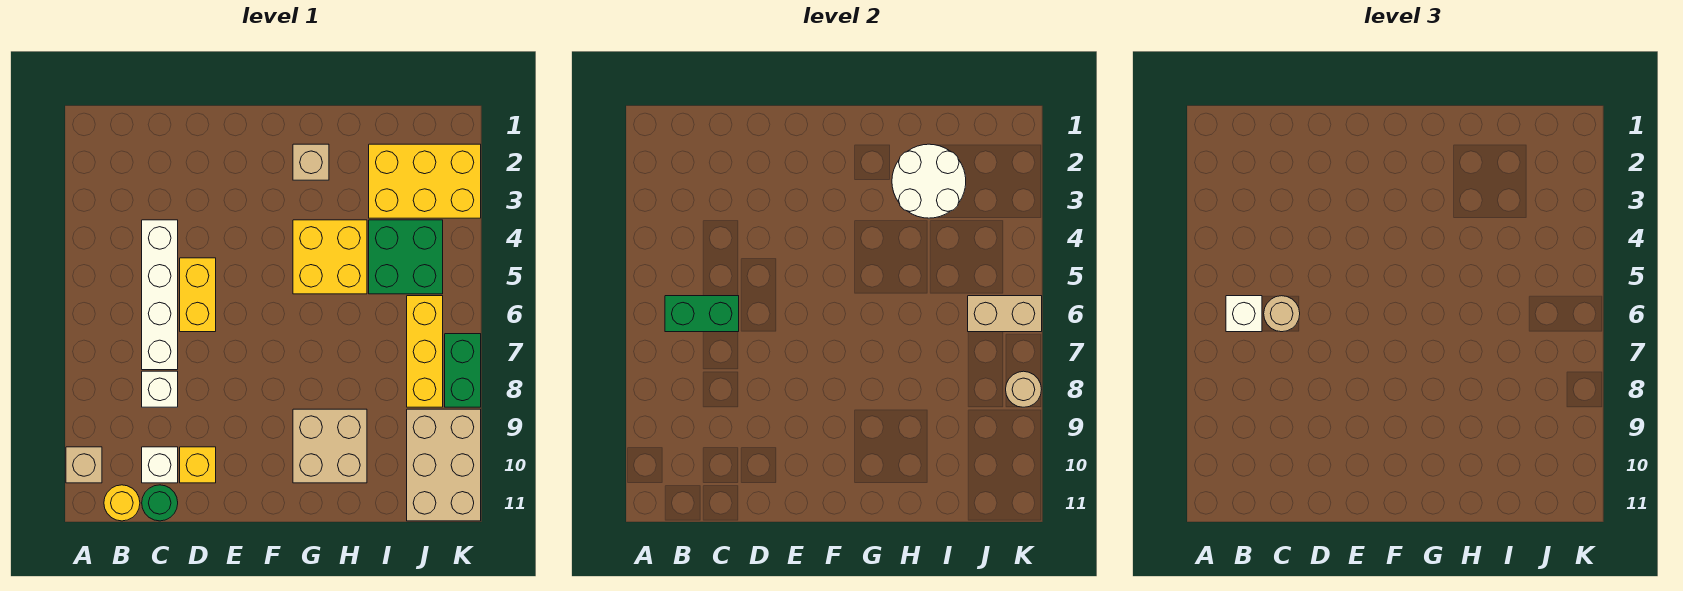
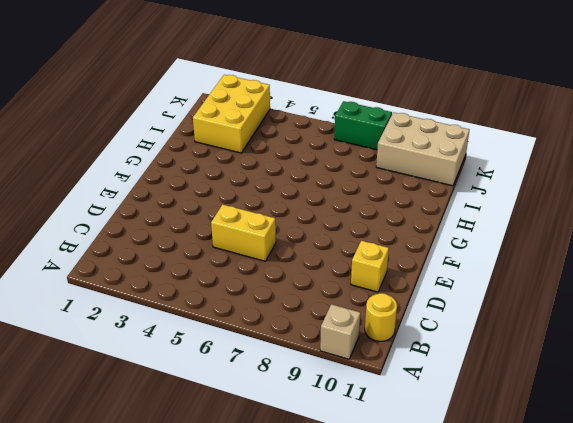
none -> white brick C4:C7 level 1
none -> white brick C8 level 1
none -> white brick C10 level 1

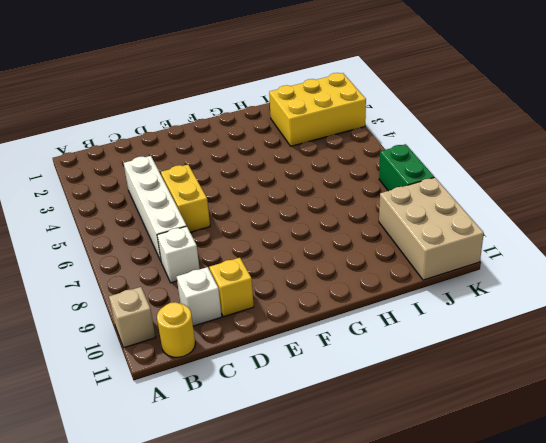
none -> green round brick C11 level 1
none -> tan brick G2 level 1
none -> yellow brick G4:H5 level 1

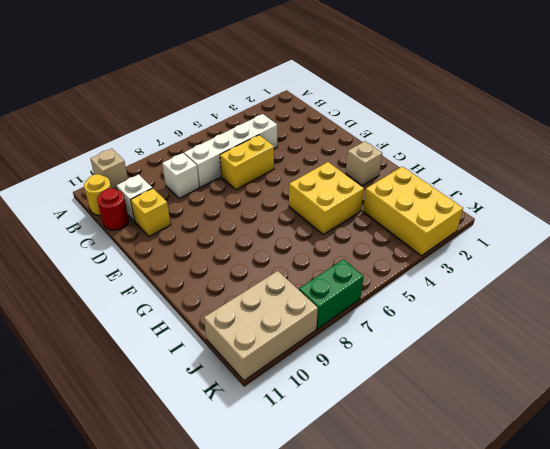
red round brick C11 level 1 -> green round brick C11 level 1
none -> tan brick G9:H10 level 1
none -> green brick I4:J5 level 1
none -> yellow brick J6:J8 level 1

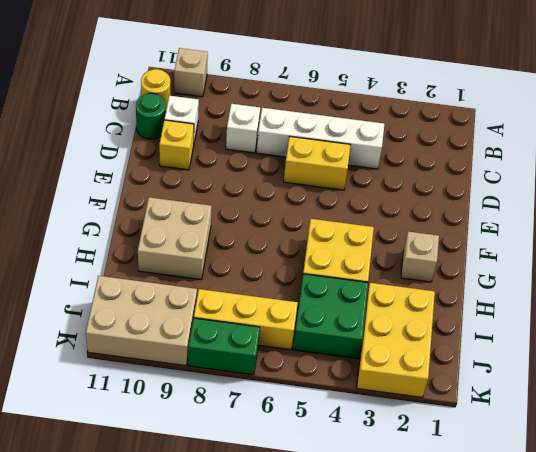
none -> green brick B6:C6 level 2
none -> white round brick H2:I3 level 2
none -> tan brick J6:K6 level 2

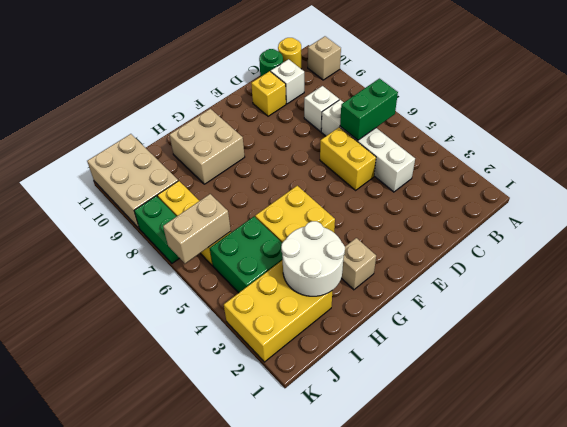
none -> tan round brick K8 level 2
none -> white brick B6 level 3
none -> tan round brick C6 level 3

